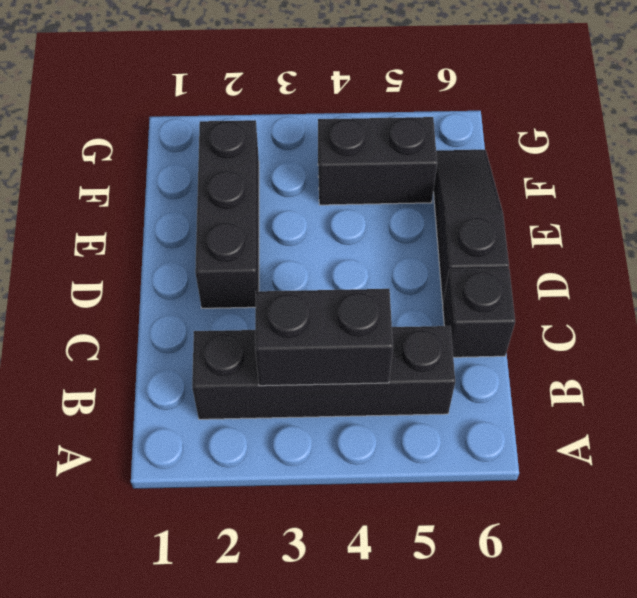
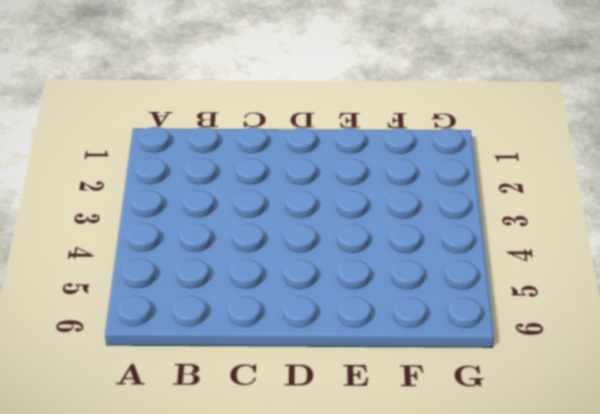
none -> black brick B2:B5 level 1
none -> black brick C6 level 1

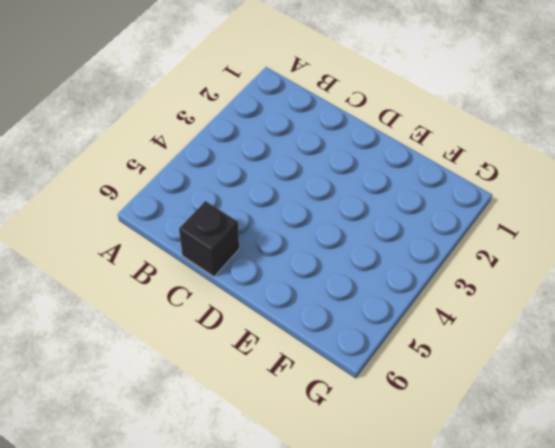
none -> black brick B2:B5 level 1
none -> black brick D2:F2 level 1

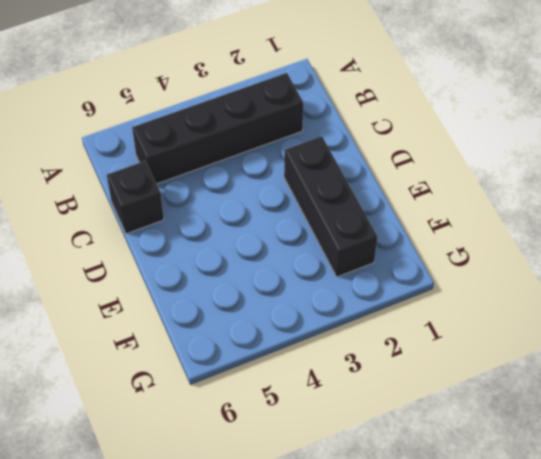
none -> black slope D6:F6 level 1 top D
none -> black brick F4:F5 level 1

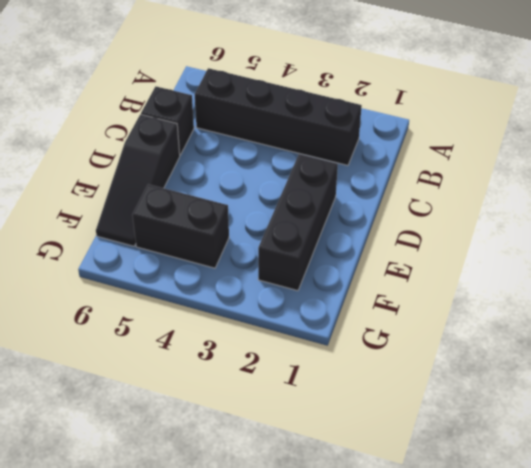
none -> black brick B3:B4 level 2

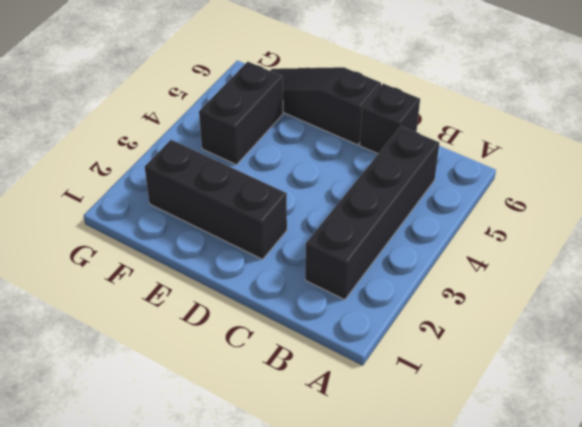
none -> black brick B3:B4 level 2

